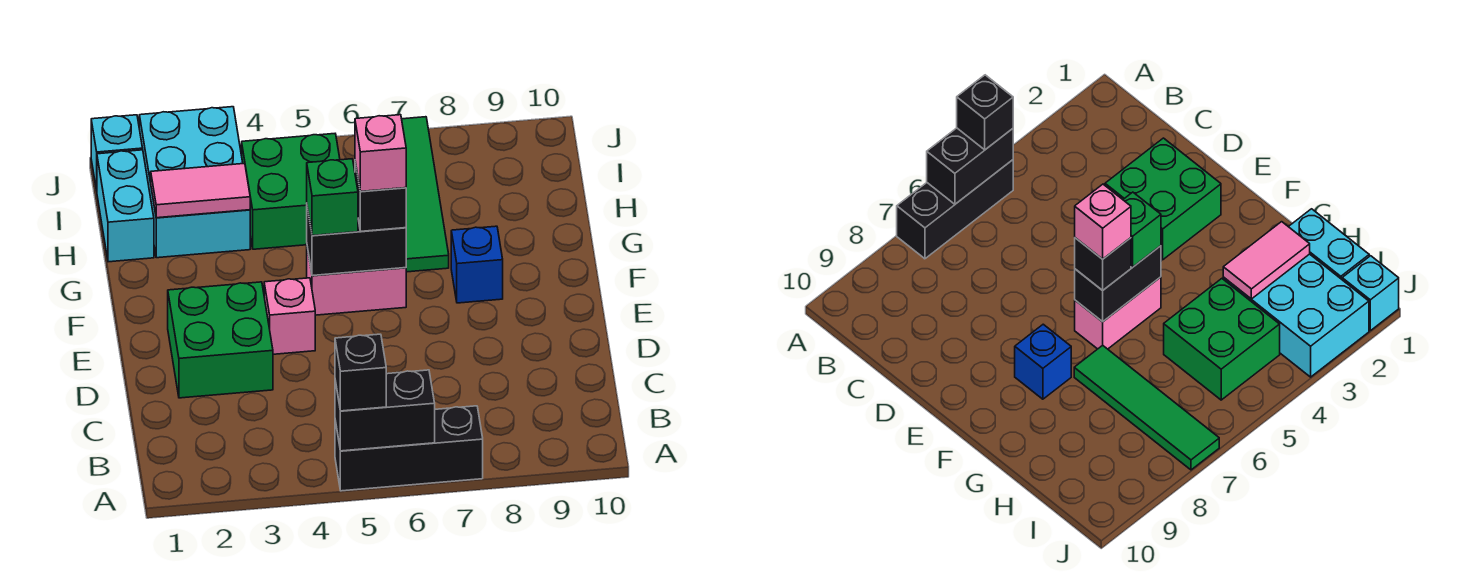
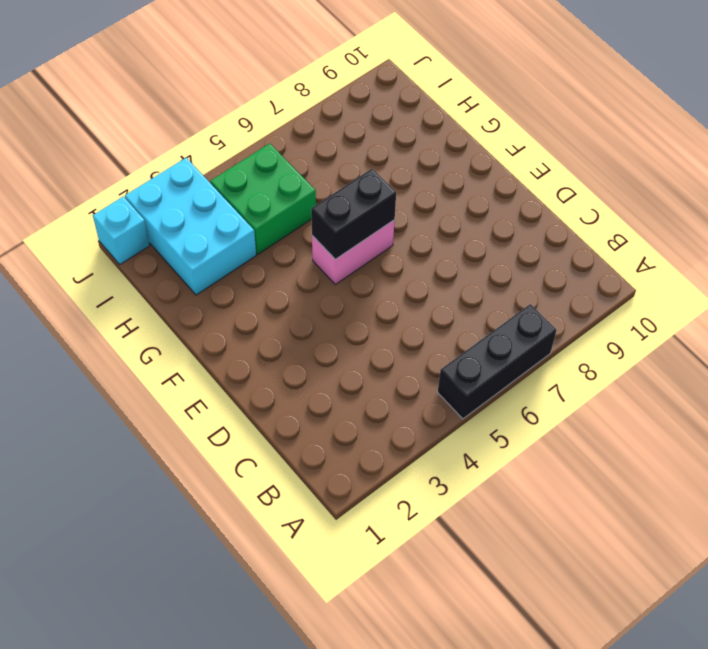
none -> green brick D2:E3 level 1
none -> pink brick E4 level 1
none -> blue brick F8 level 1

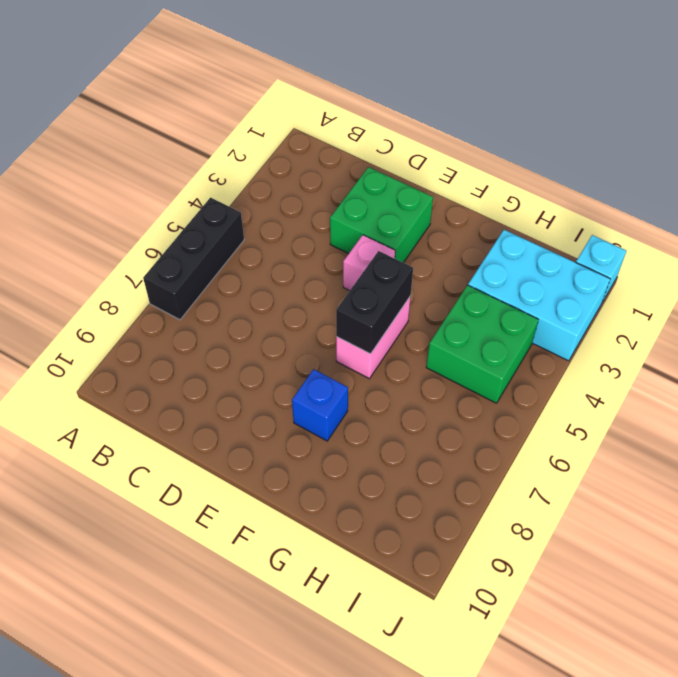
none -> green tile G7:J7 level 1
none -> cyan brick H1:I1 level 1
none -> black brick A5:A6 level 2

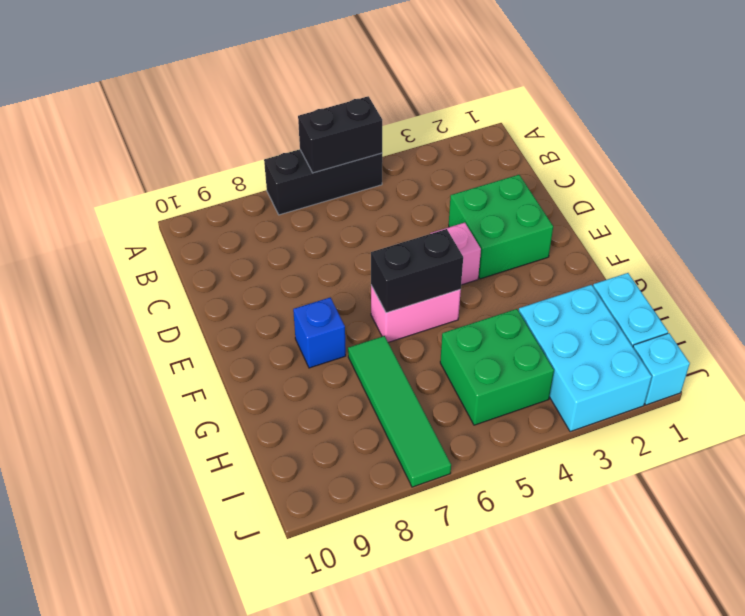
none -> pink tile H2:H3 level 2
none -> black brick A5 level 3
none -> green brick F5 level 3

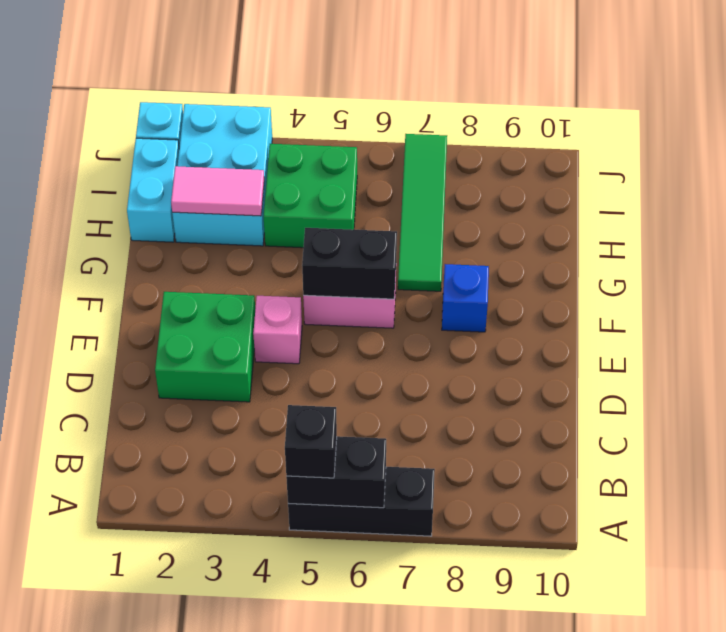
none -> green brick F5 level 3
none -> black brick F6 level 3
none -> pink brick F6 level 4

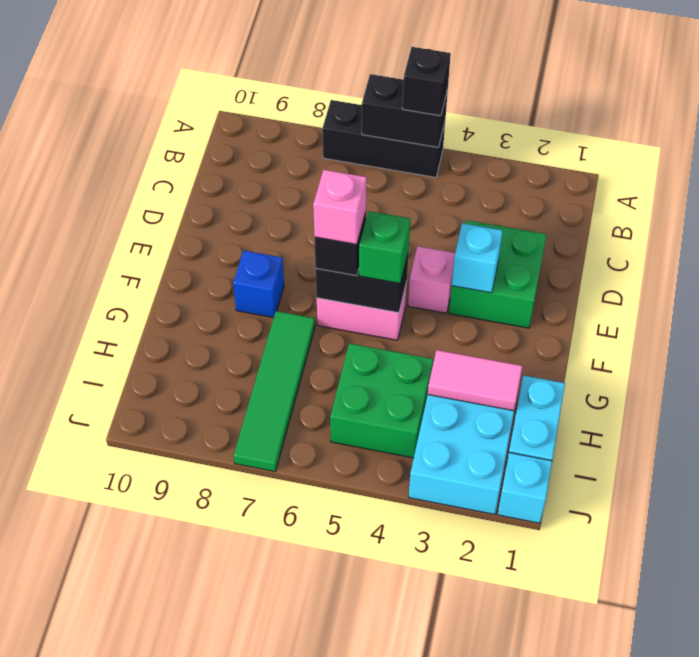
cyan brick E3 level 2 -> none

